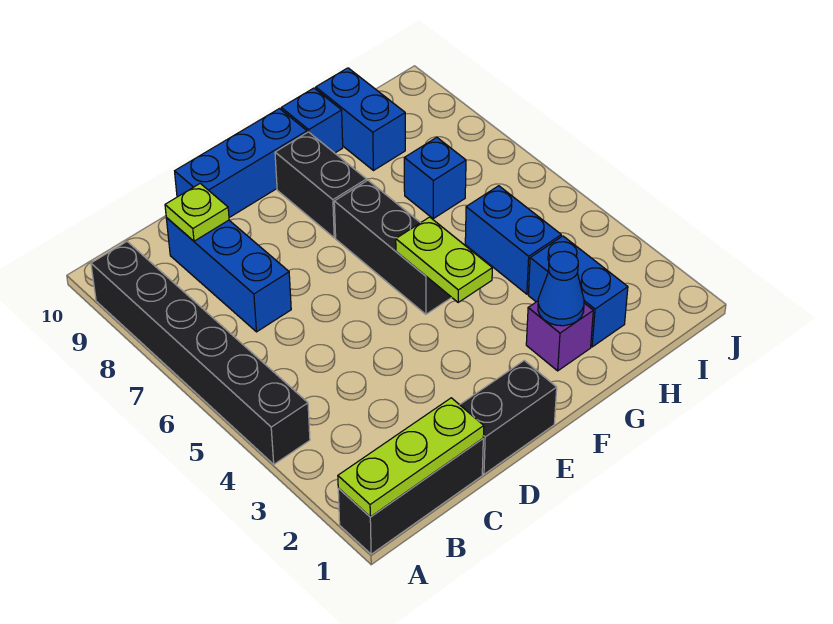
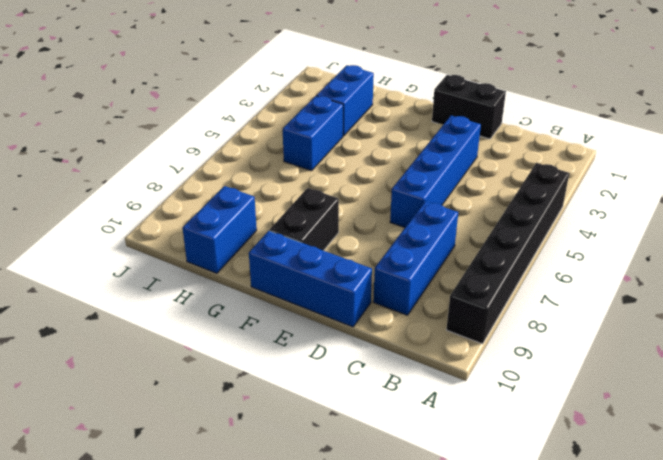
blue brick D3:D6 level 1 -> none
none -> black brick A1:C1 level 1
none -> black brick F5:F7 level 1
none -> purple brick G2 level 1

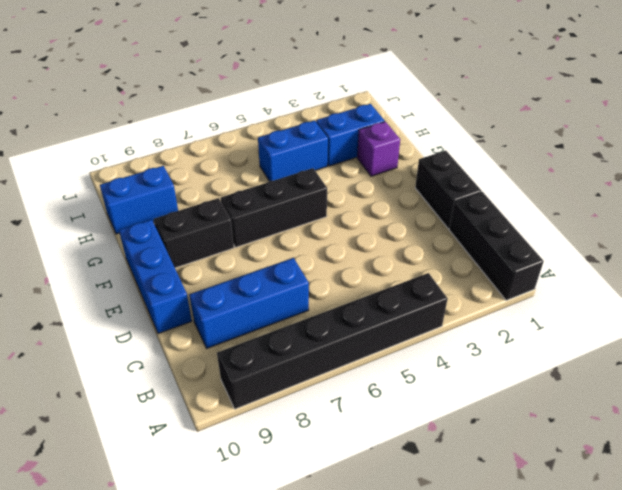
none -> blue brick G10 level 1
none -> blue brick H7 level 1
none -> lime plate A1:C1 level 2

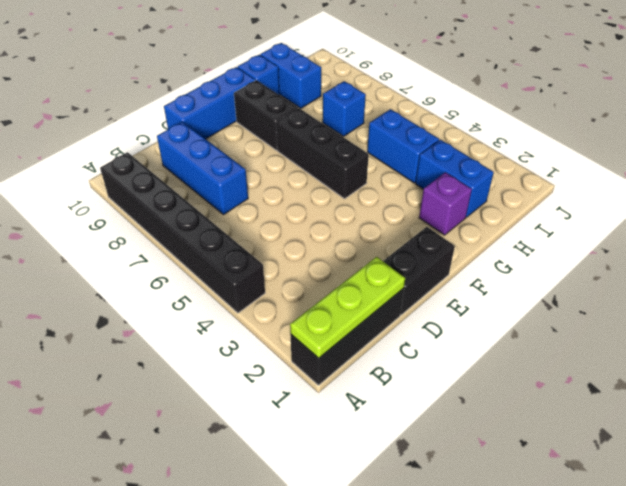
none -> lime plate C9 level 2
none -> lime plate F4:F5 level 2
none -> blue cone G2 level 2

